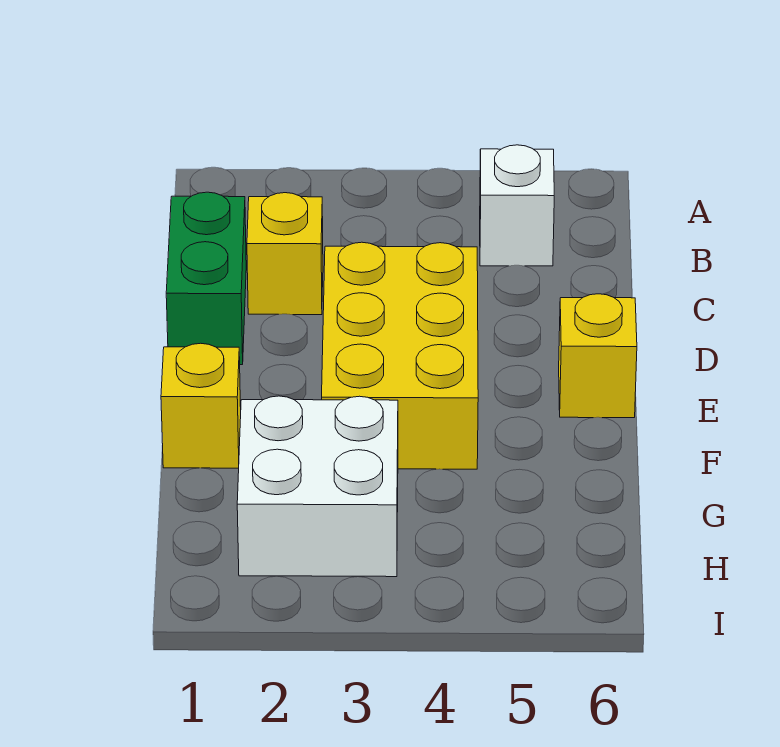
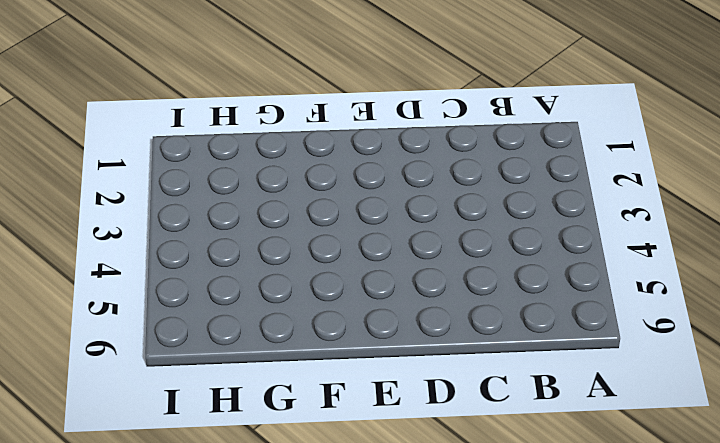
none -> white brick B5 level 1
none -> green brick C1:D1 level 1

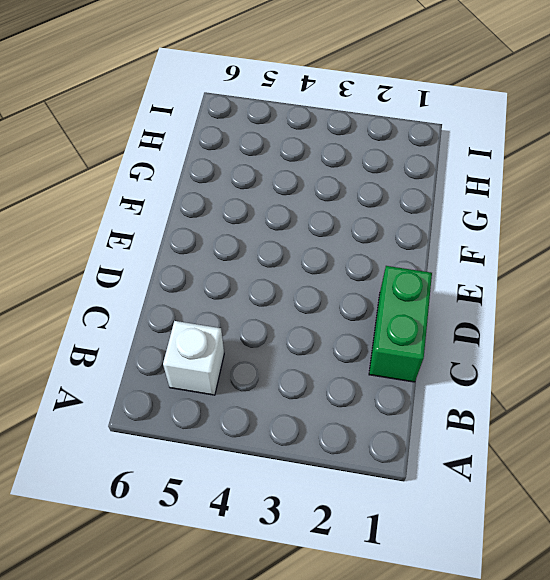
none -> yellow brick C2 level 1
none -> yellow brick D3:F4 level 1

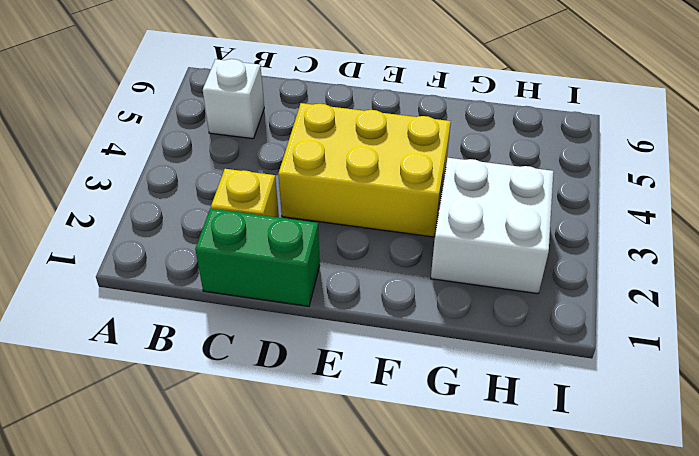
none -> yellow brick E6 level 1
none -> yellow brick F1 level 1

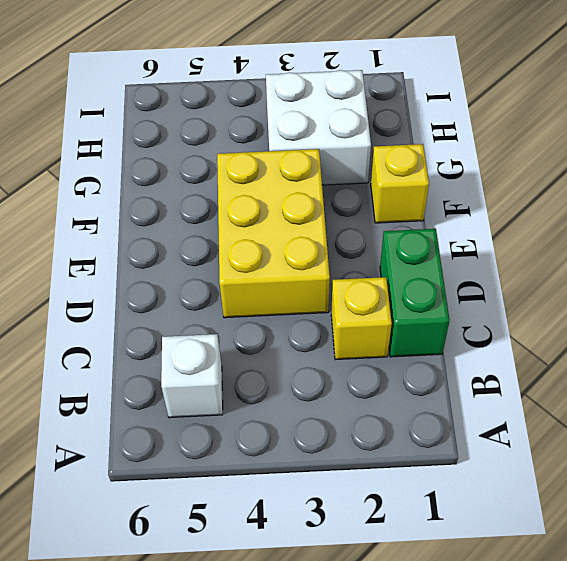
none -> yellow brick E6 level 1

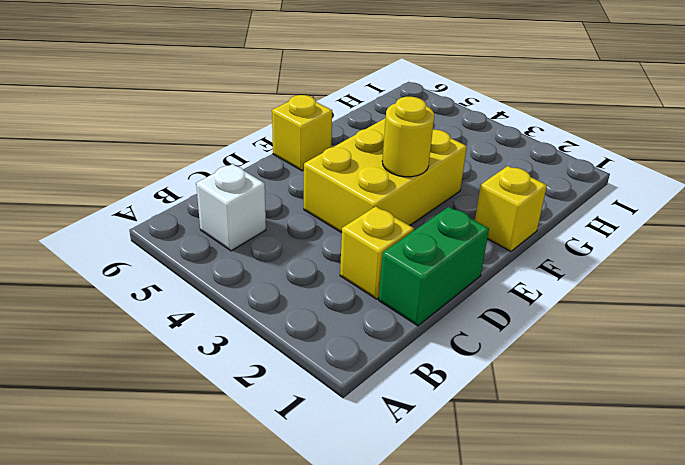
yellow round brick E3 level 2 -> none
none -> white brick G2:H3 level 1

